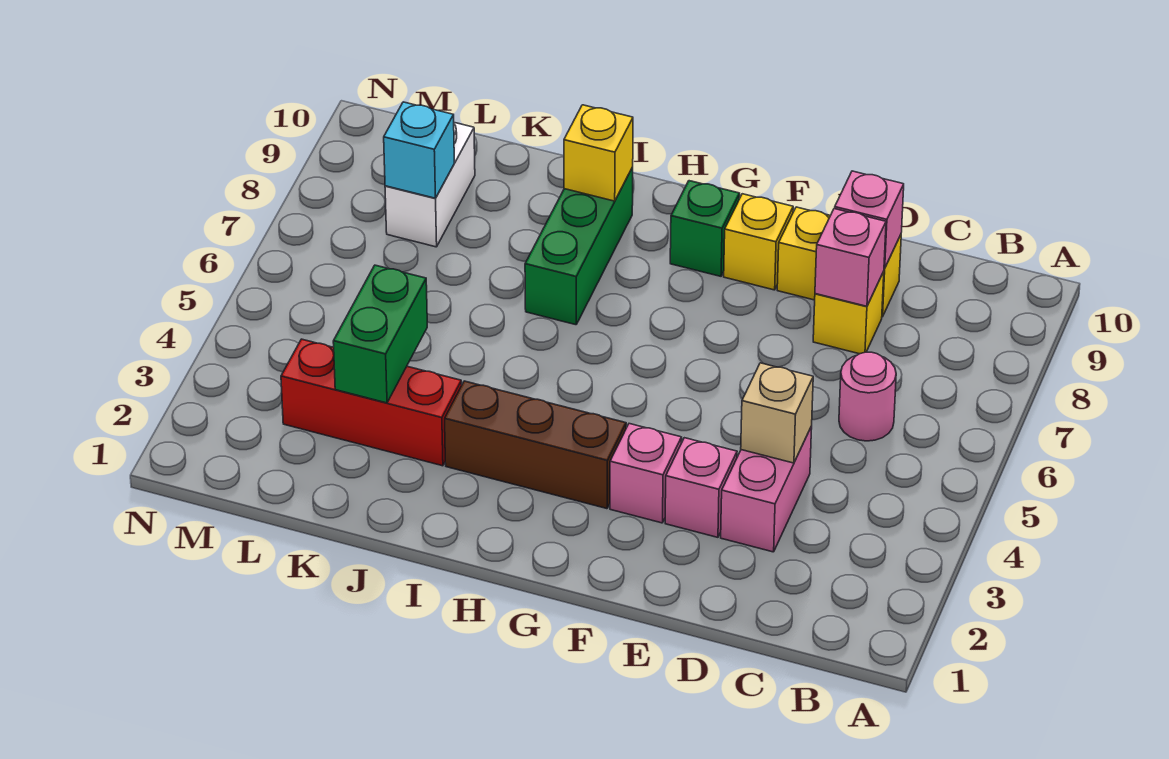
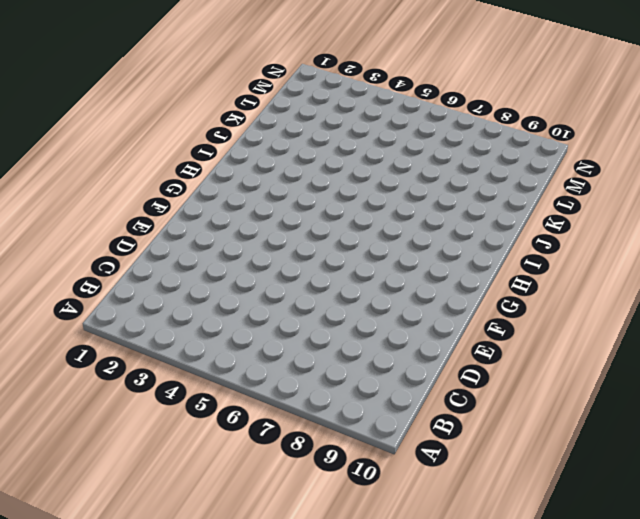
none -> pink round brick C6 level 1
none -> pink brick D3:D4 level 1
none -> yellow brick D8 level 1

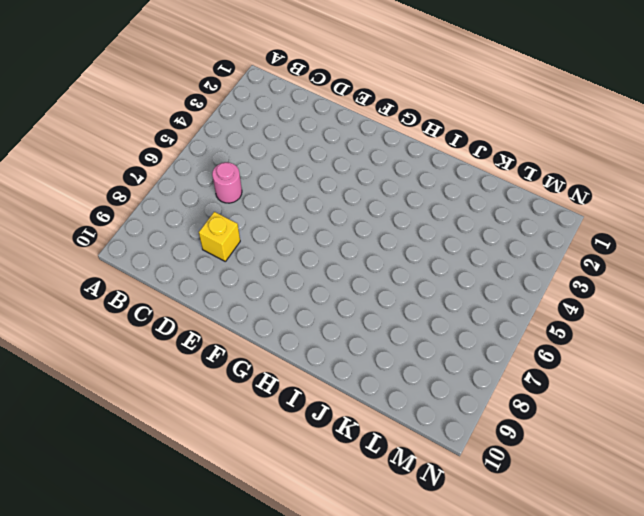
none -> pink brick D3:D4 level 1
none -> yellow brick D9:E9 level 1
none -> pink brick E3 level 1

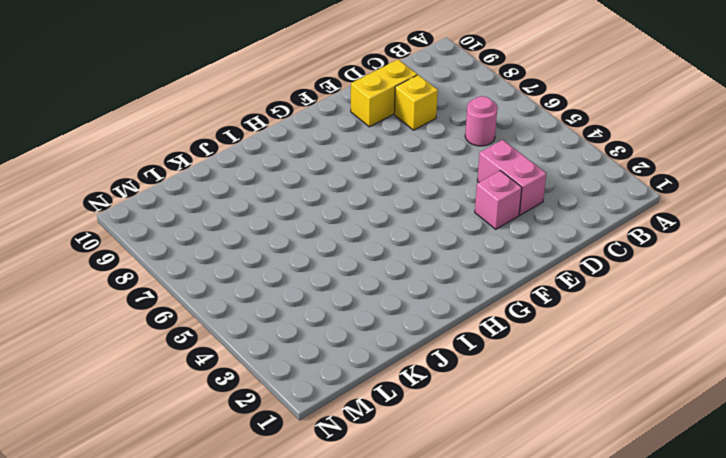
none -> pink brick F3 level 1
none -> yellow brick F9 level 1
none -> brown brick G3:I3 level 1

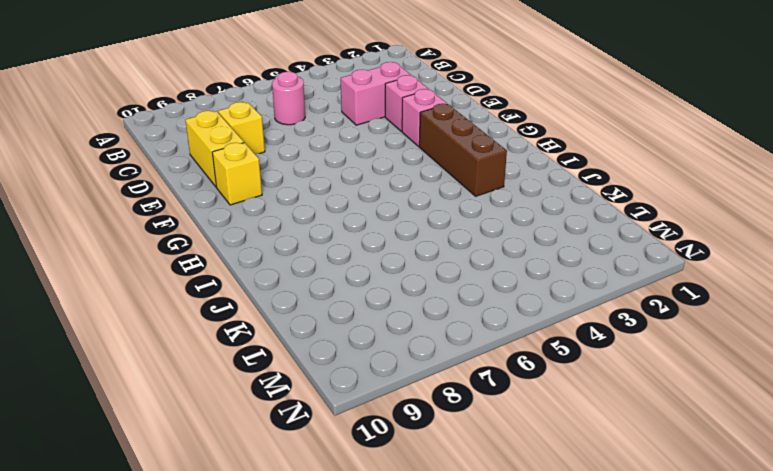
none -> green brick G9 level 1
none -> green brick I7:I9 level 1
none -> red brick J3:L3 level 1

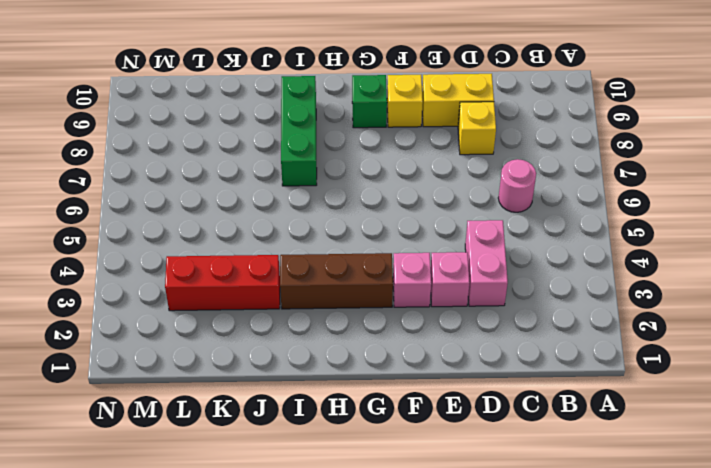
none -> white brick L8:L9 level 1
none -> tan brick D4 level 2
none -> pink brick D8 level 2

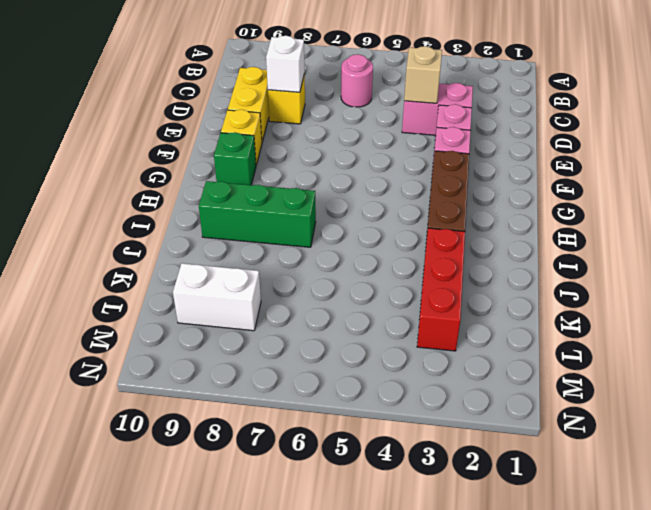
white brick D8 level 2 -> pink brick D8 level 2
none -> pink brick D9 level 2
none -> yellow brick I9 level 2
none -> green brick K3:K4 level 2

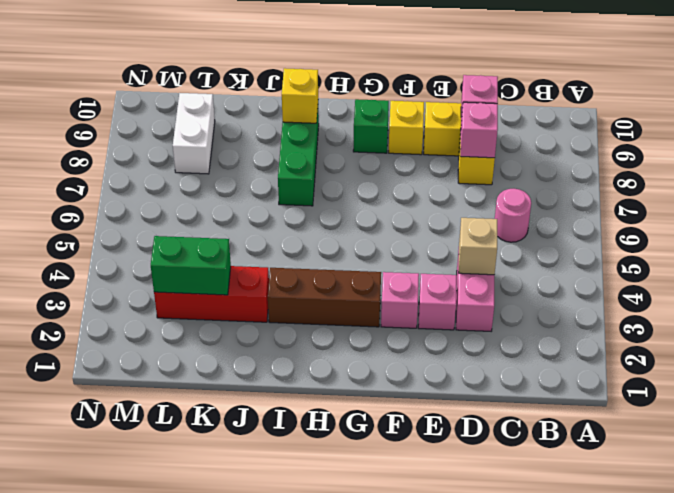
green brick K3:L3 level 2 -> green brick K3:K4 level 2
none -> cyan brick L8 level 2

